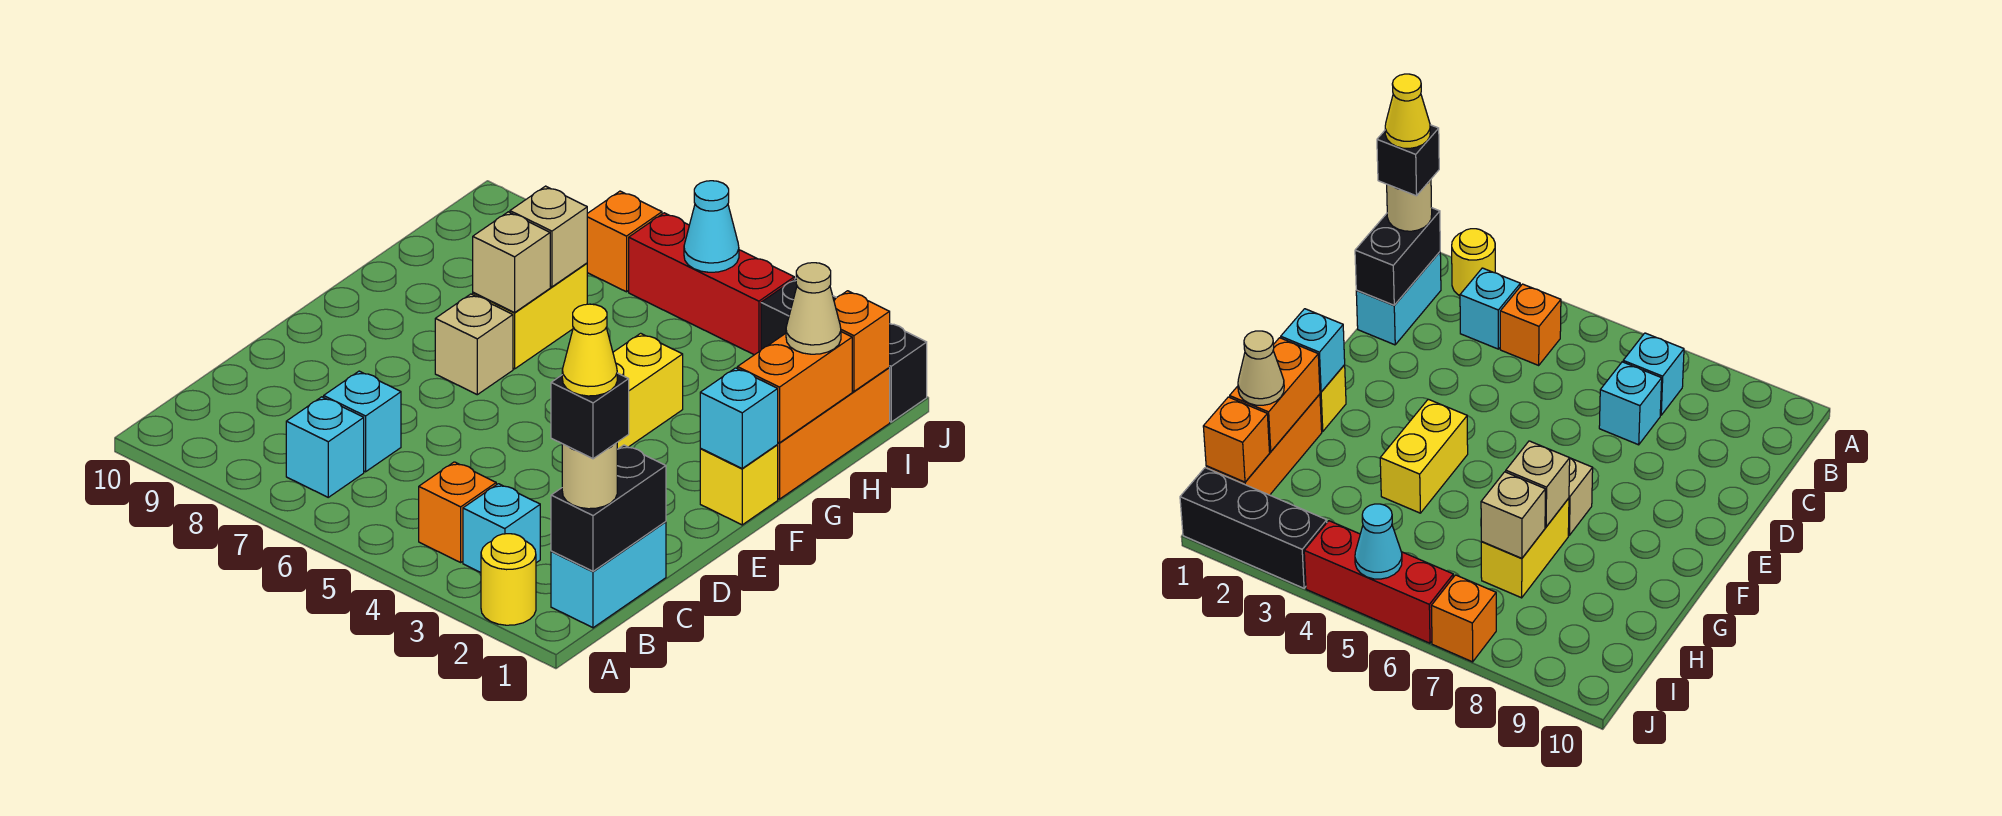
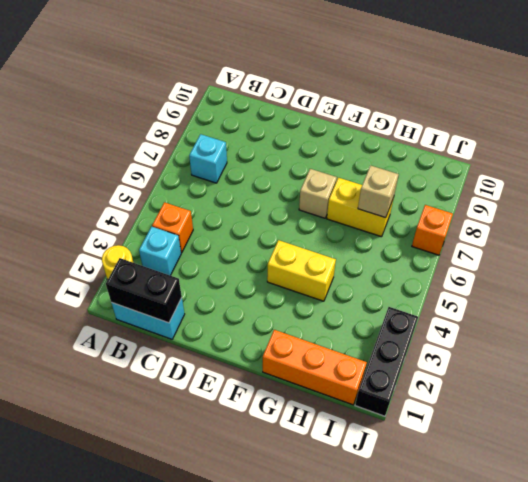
none -> cyan brick C7 level 1
none -> yellow brick F1 level 1
none -> red brick J4:J6 level 1

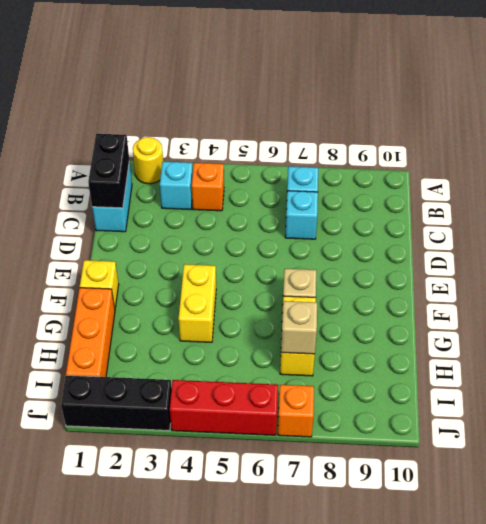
none -> cyan brick F1 level 2
none -> orange brick G1:H1 level 2
none -> tan brick G7 level 2

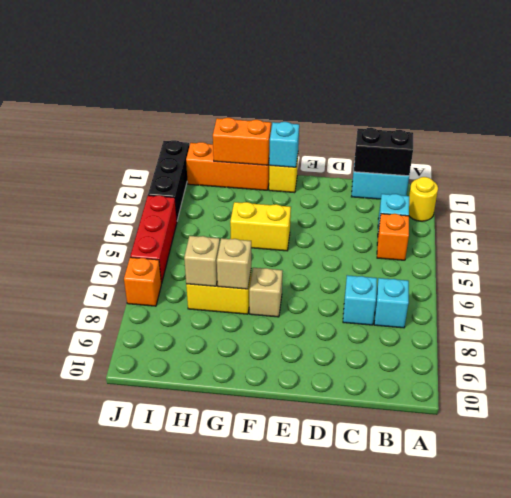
none -> orange brick I1 level 2
none -> cyan cone J5 level 2
none -> tan round brick B1 level 3

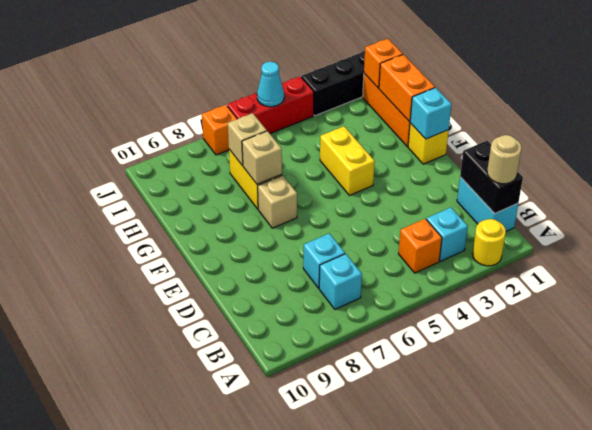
none -> tan cone H1 level 3
none -> black brick B1 level 4
none -> yellow cone B1 level 5

